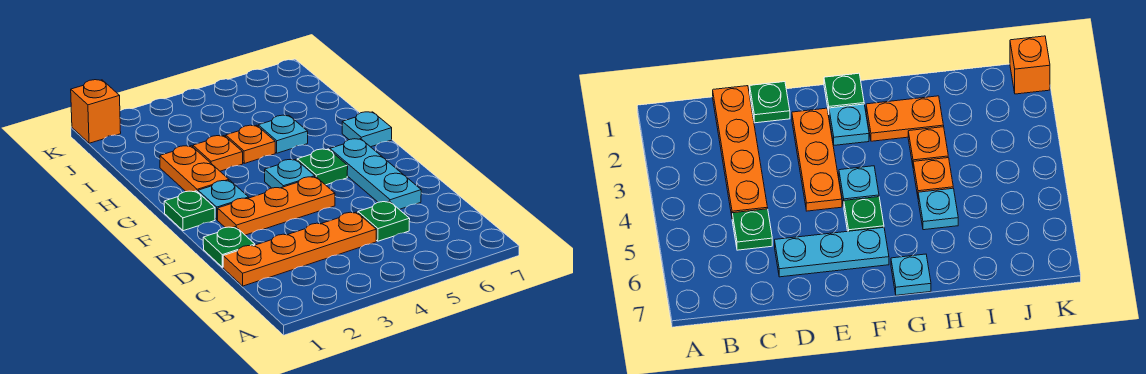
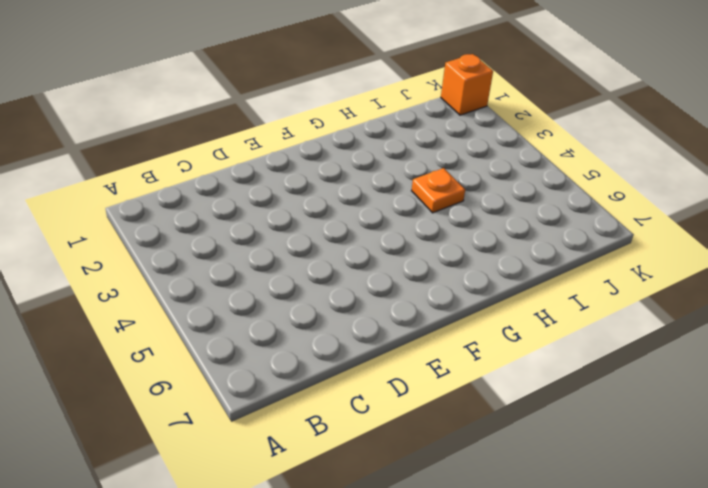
none -> orange plate C1:C4 level 1
none -> green plate C5 level 1
none -> green plate D1 level 1

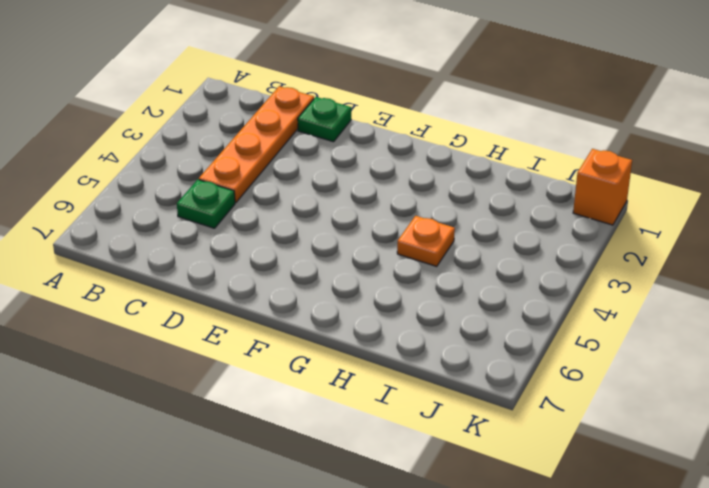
none -> cyan plate D6:F6 level 1
none -> orange plate E2:E4 level 1
none -> green plate F1 level 1

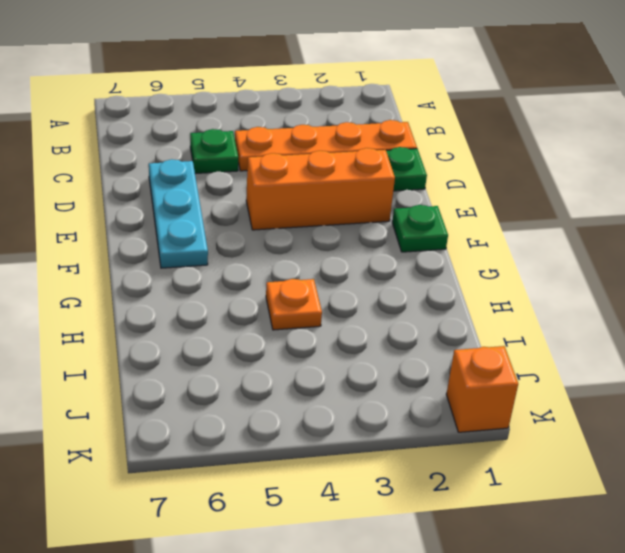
orange brick E2:E4 level 1 -> orange plate E2:E4 level 1
none -> cyan plate F2 level 1
none -> cyan plate F4 level 1
none -> green plate F5 level 1

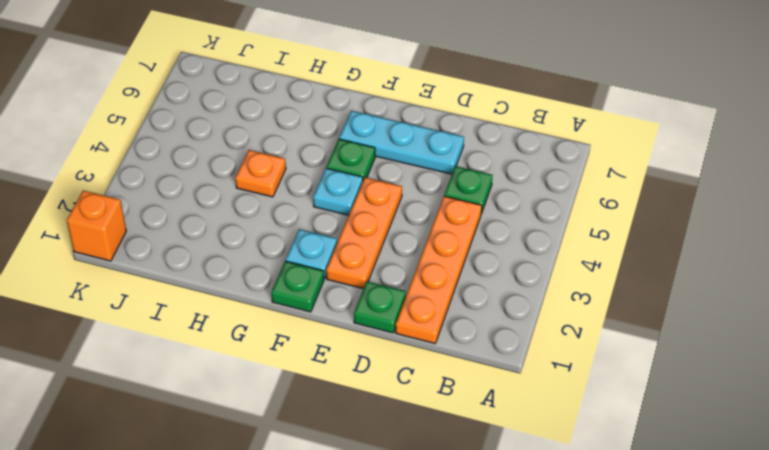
none -> orange plate G2:H2 level 1
none -> cyan plate G7 level 1
none -> orange plate H3 level 1

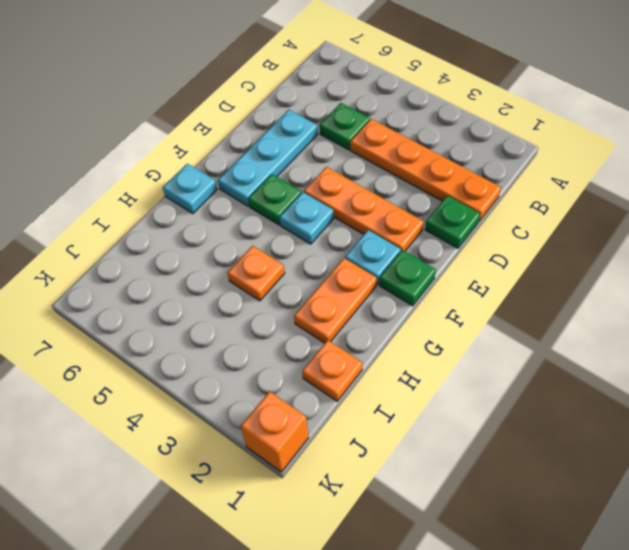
orange plate I1 level 1 -> orange plate H3 level 1
none -> cyan plate H5 level 1

